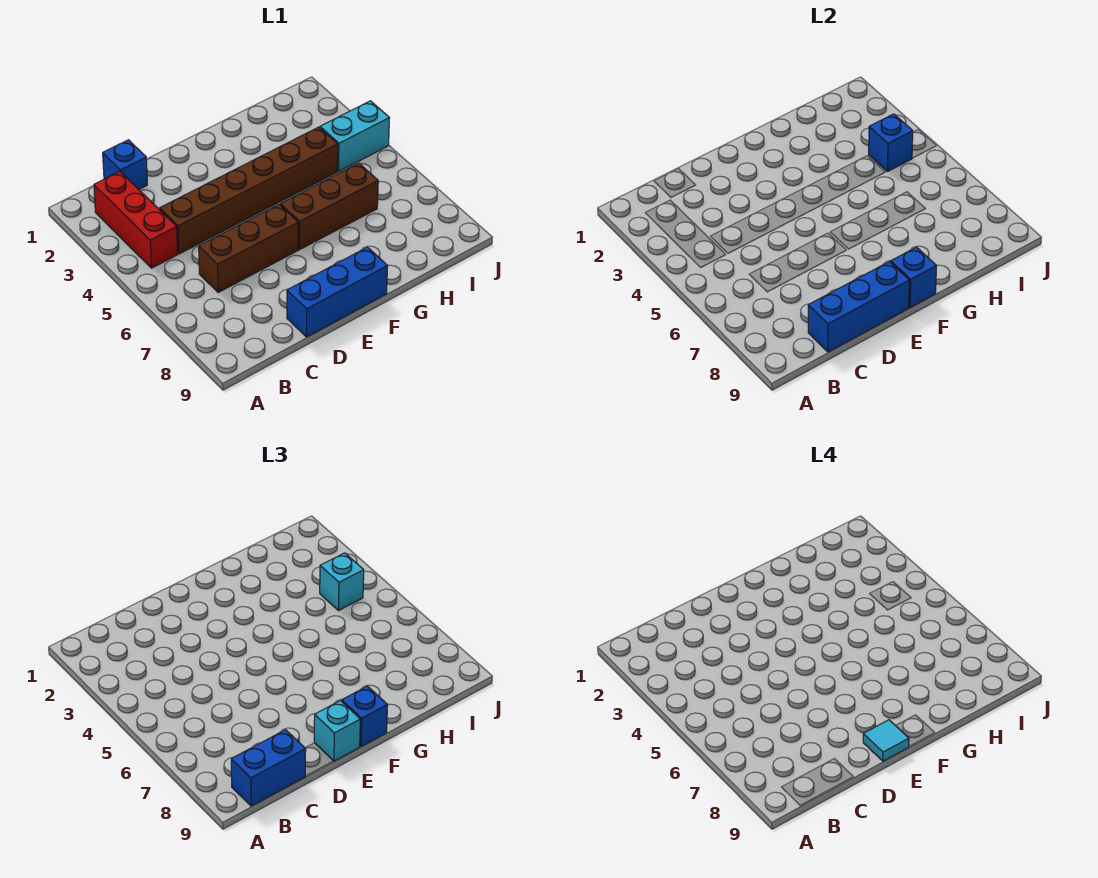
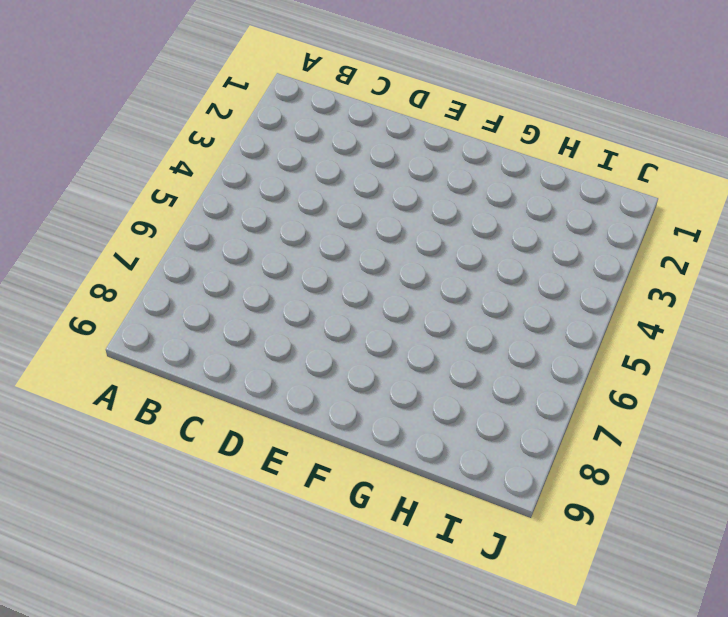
none -> red brick B2:B4 level 1
none -> blue brick C1 level 1
none -> brown brick C4:H4 level 1

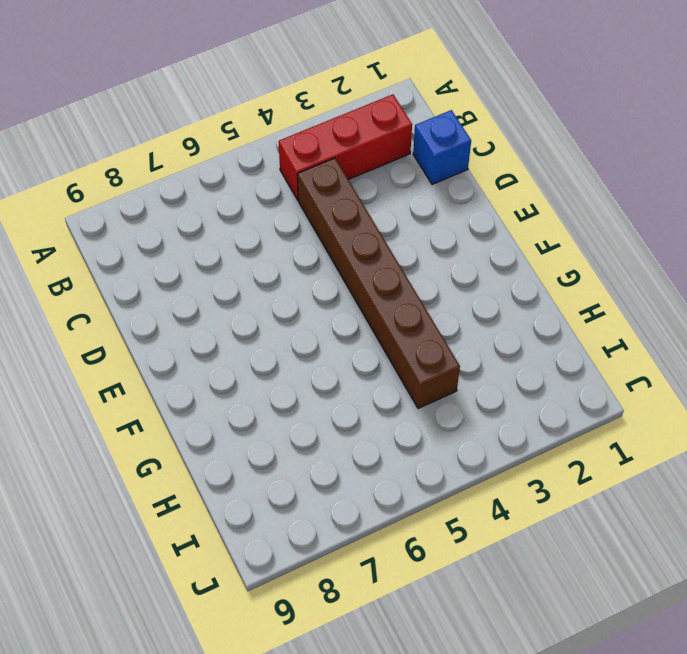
none -> brown brick C6:E6 level 1
none -> blue brick D9:F9 level 1
none -> brown brick F6:H6 level 1

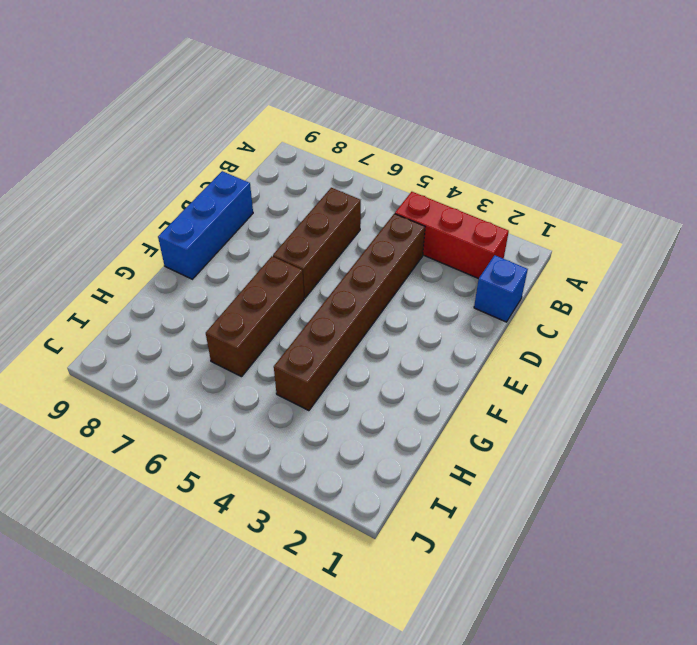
none -> cyan brick I4:J4 level 1
none -> blue brick C9:E9 level 2
none -> blue brick F9 level 2

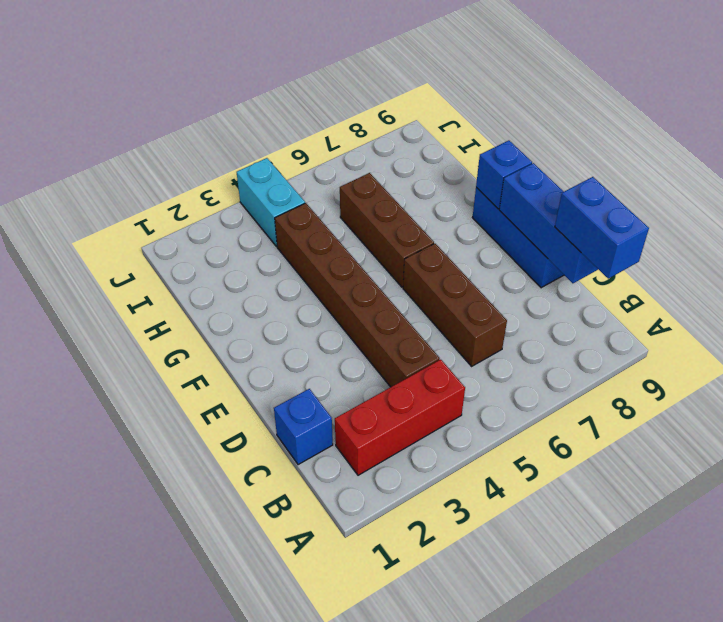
none -> blue brick I4 level 2
none -> cyan brick E9 level 3
none -> blue brick F9 level 3

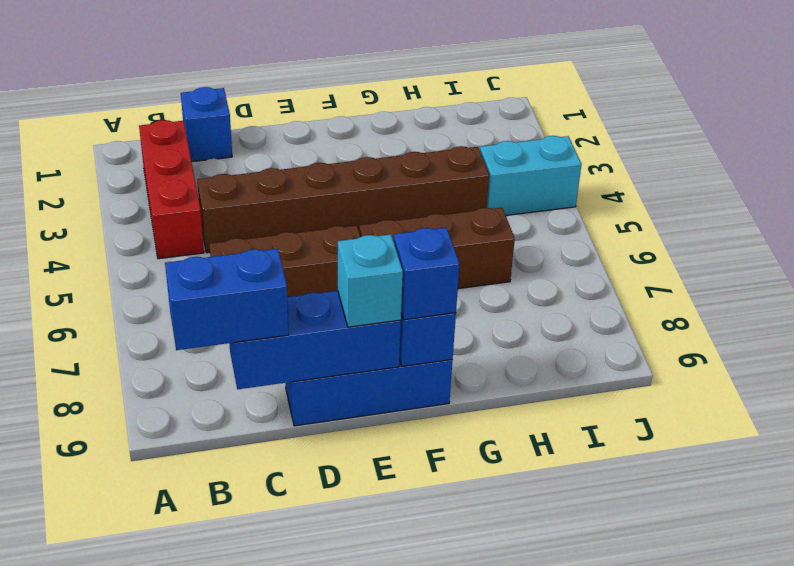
none -> blue brick I4 level 2
none -> cyan brick I4 level 3
none -> cyan tile E9 level 4

